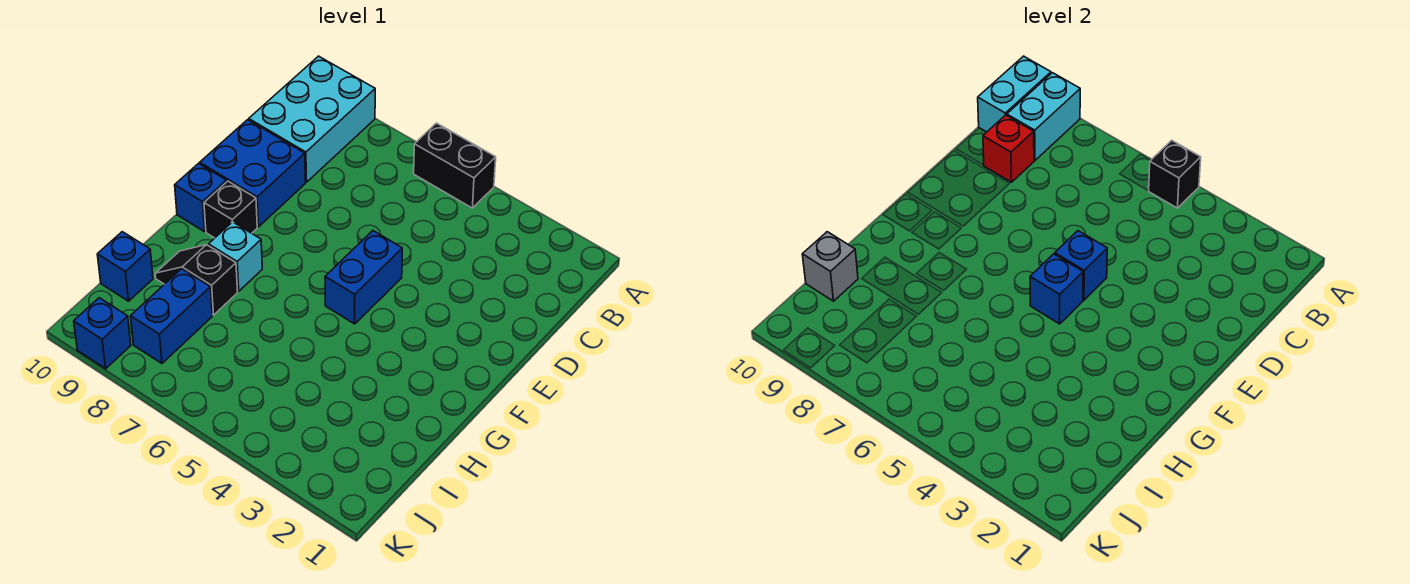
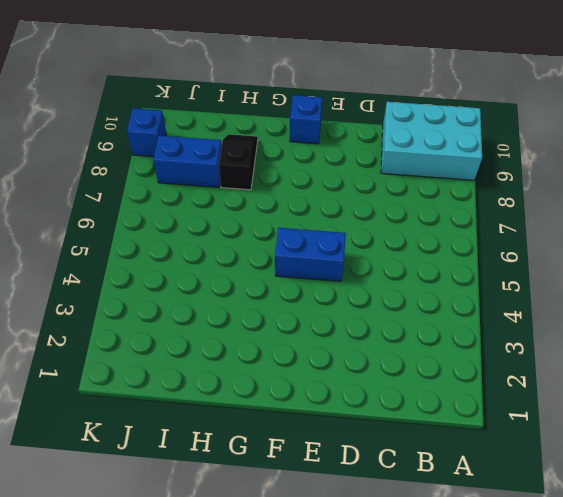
none -> black brick A5:A6 level 1
none -> blue brick D9:E10 level 1
none -> black brick F9 level 1

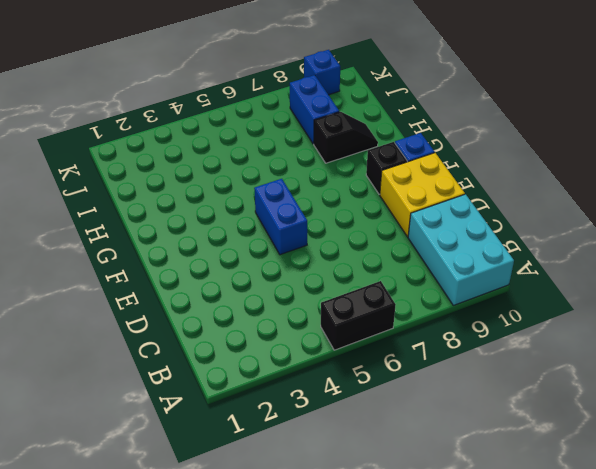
yellow brick D9:E10 level 1 -> blue brick D9:E10 level 1
none -> cyan brick G8 level 1
none -> blue brick I10 level 1
none -> black brick A5 level 2

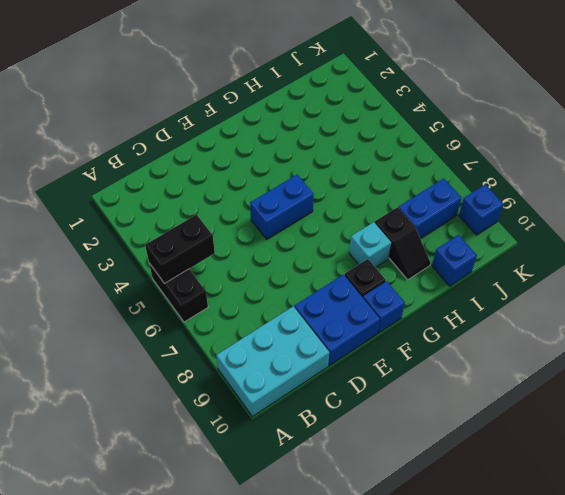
black brick A5:B5 level 2 -> black brick A5 level 2
none -> cyan brick A9:B9 level 2
none -> cyan brick A10:B10 level 2
none -> red brick C9 level 2

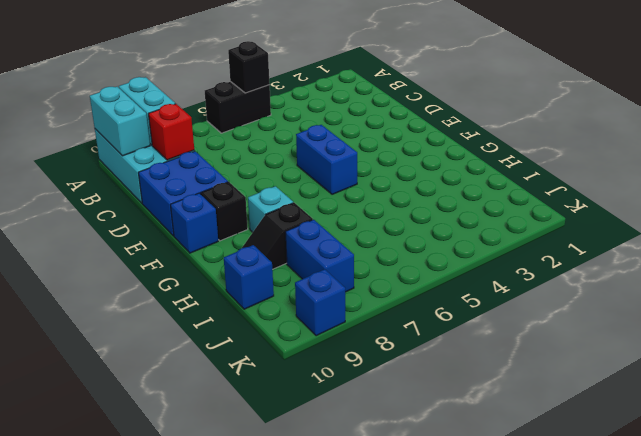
none -> blue brick E5 level 2
none -> blue brick F5 level 2
none -> grey brick I10 level 2

